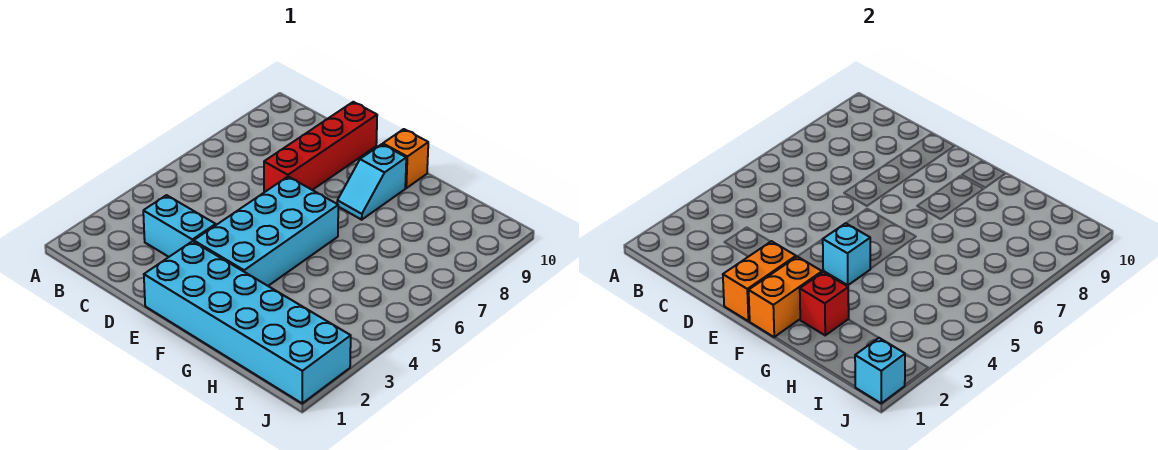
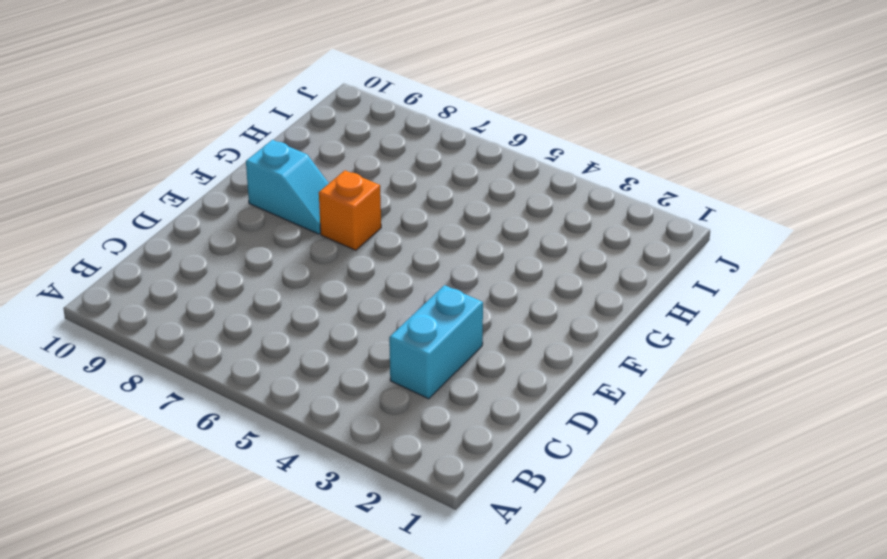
orange brick F7 level 1 -> orange brick F10 level 1
none -> red brick D7:D10 level 1
none -> cyan brick E1:J2 level 1

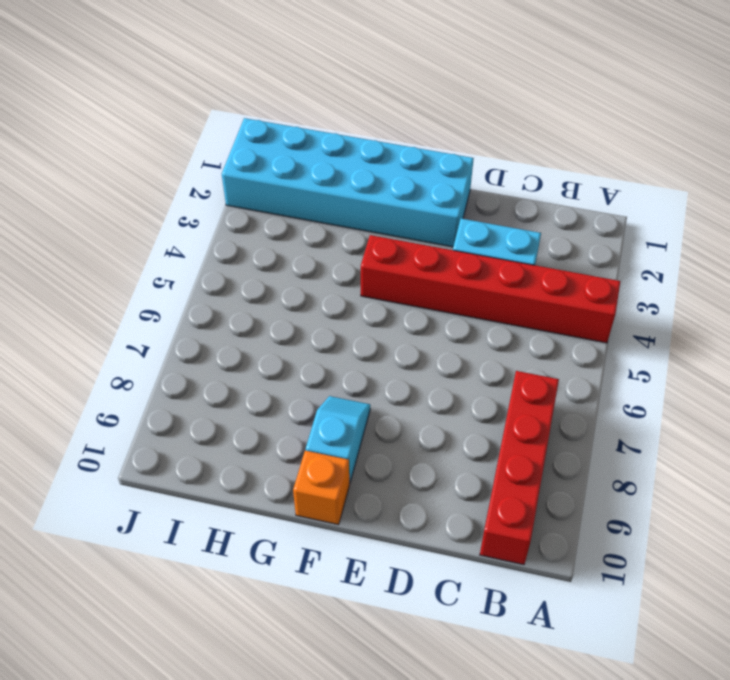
red brick A4:F4 level 1 -> cyan brick E3:F6 level 1
red brick B7:B10 level 1 -> red brick D7:D10 level 1
none -> orange brick E1:E2 level 2
none -> orange brick F1:F2 level 2

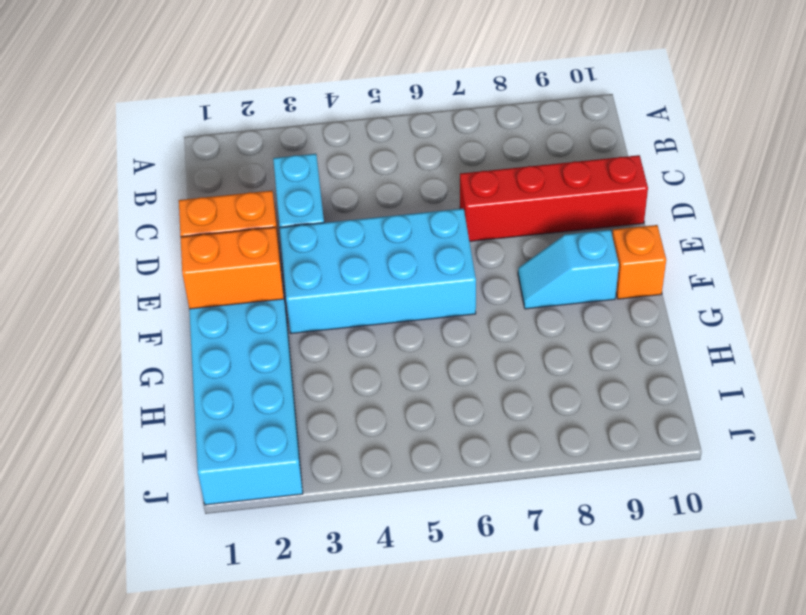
none -> cyan brick F4 level 2
none -> red brick G2 level 2

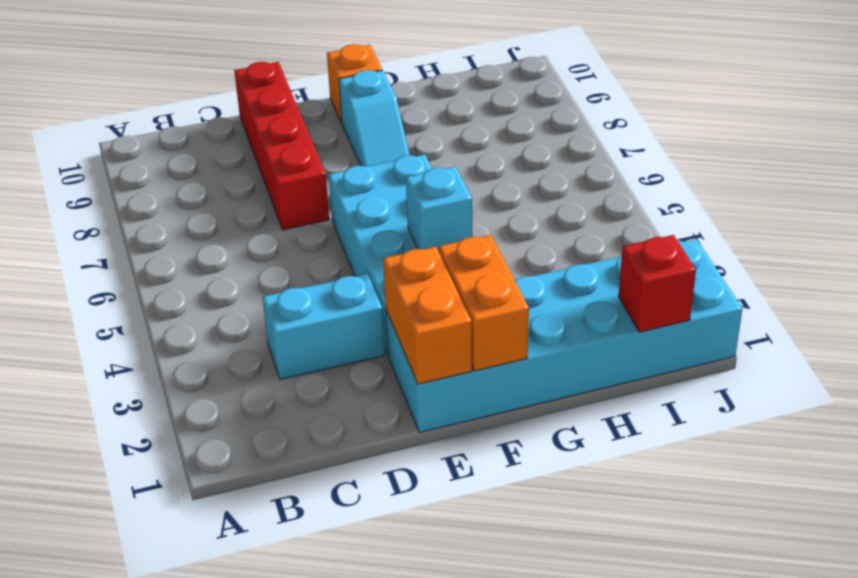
red brick I1 level 2 -> red brick G2 level 2
none -> cyan brick J1 level 2

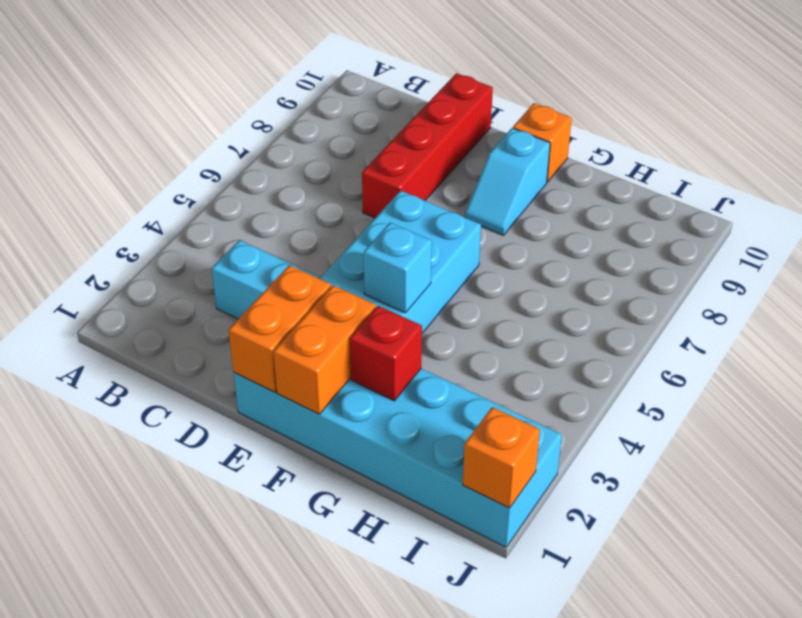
orange brick J1 level 2 -> cyan brick J1 level 2

